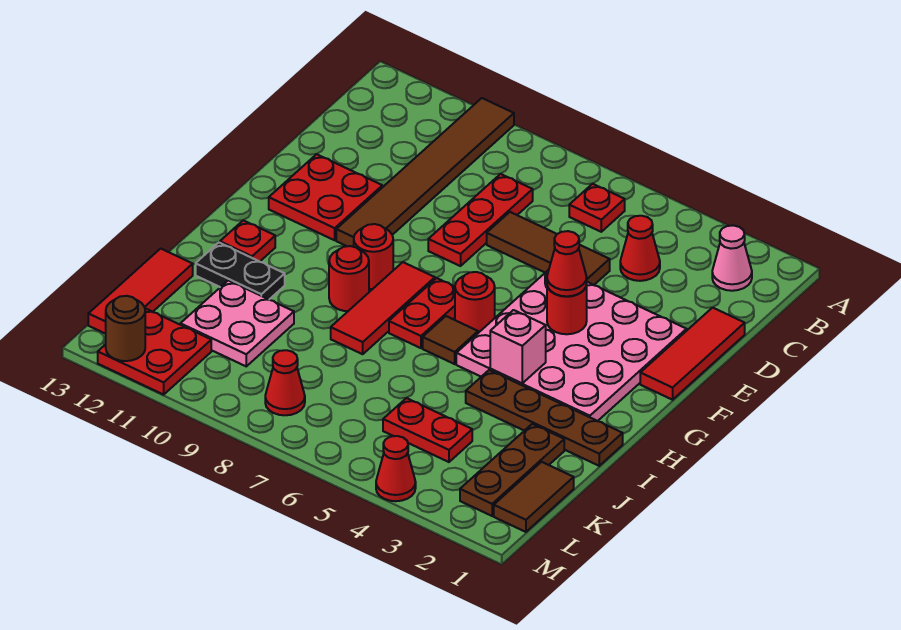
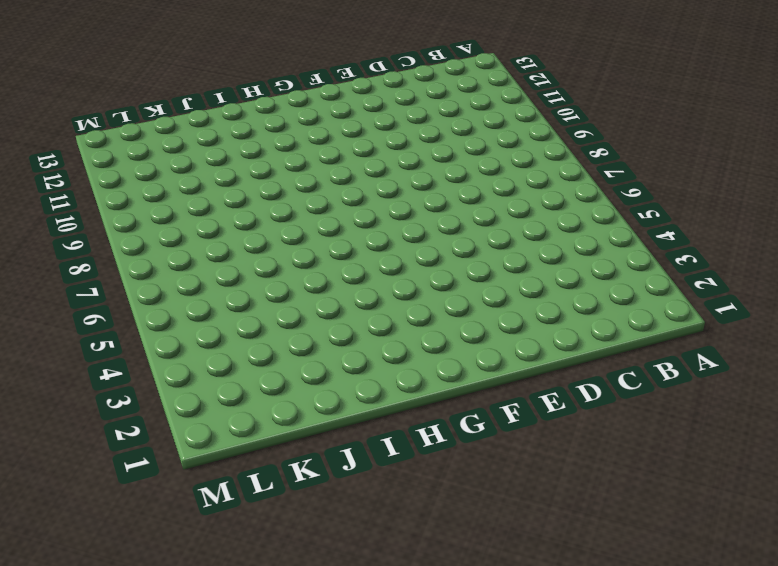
none -> brown tile A10:F10 level 1
none -> pink cone B2 level 1
none -> red plate B6 level 1
none -> red cone C4 level 1

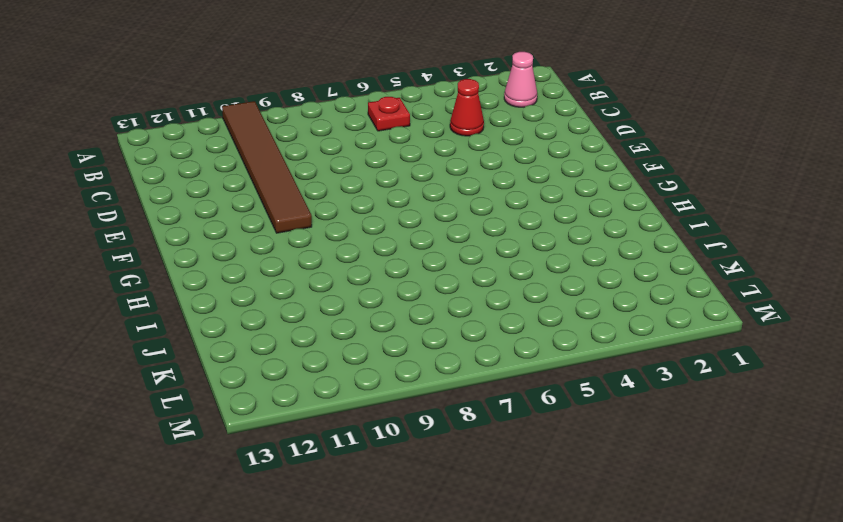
none -> red plate C8:E8 level 1
none -> red tile D1:F1 level 1
none -> brown tile D5:D7 level 1
none -> pink plate E2:H5 level 1

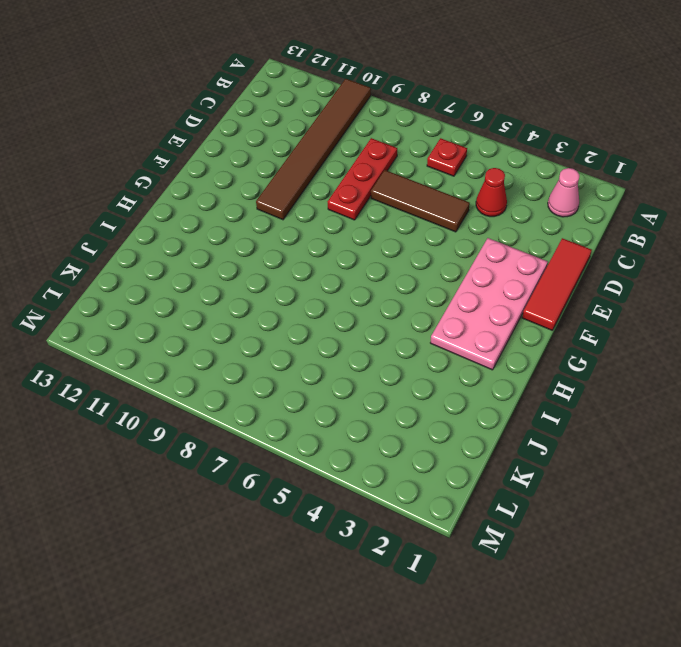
pink plate E2:H3 level 1 -> pink plate E2:H5 level 1
none -> red plate E11:F12 level 1
none -> red round brick G6 level 1
none -> red plate G7:H7 level 1
none -> red tile G8:I8 level 1

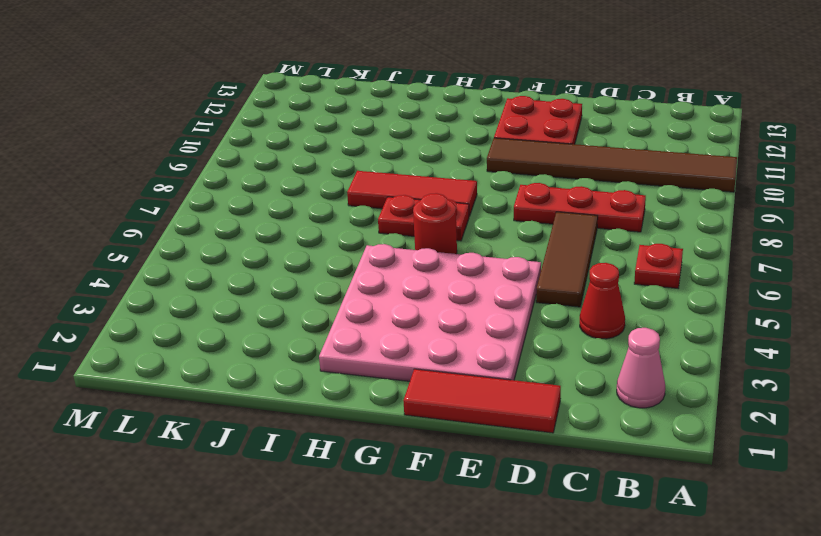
none -> red round brick G9 level 1
none -> brown tile H6 level 1
none -> red round brick H9 level 1
none -> red plate H12 level 1

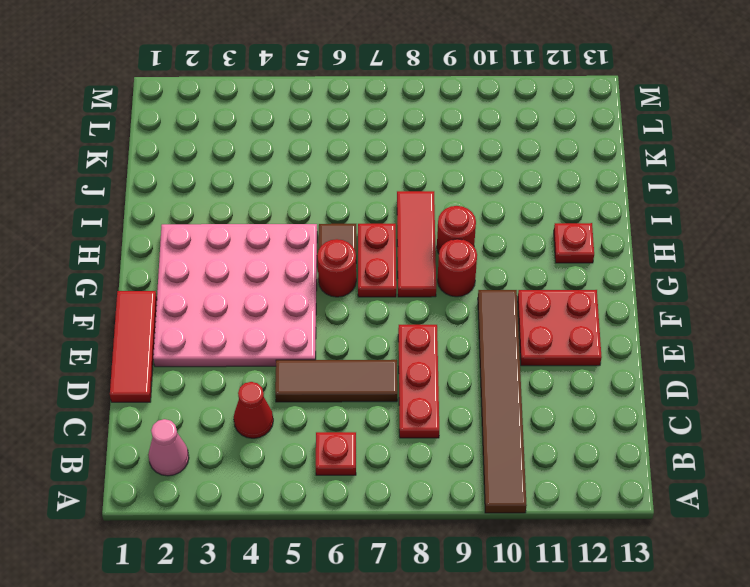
none -> brown plate I1:I4 level 1
none -> black plate I11:I12 level 1
none -> brown plate J2:L2 level 1
none -> pink plate J10:K11 level 1

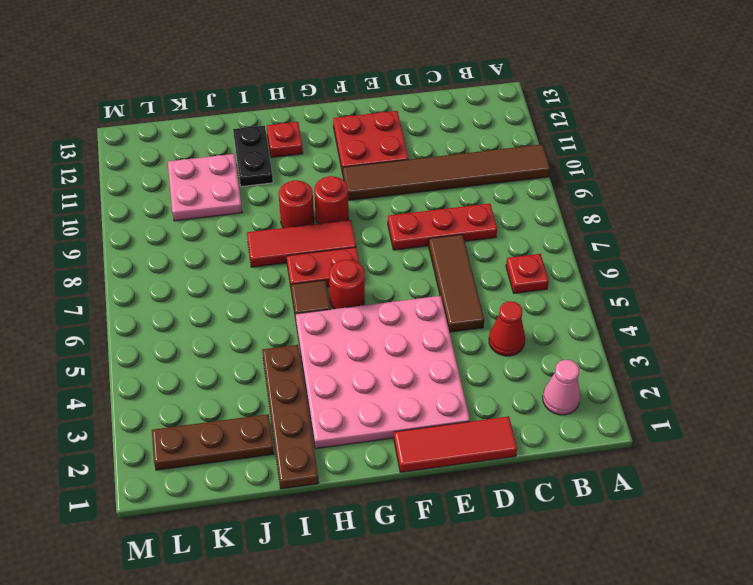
none -> red tile J13:L13 level 1
none -> brown tile K1:L1 level 1
none -> red plate K4:K5 level 1
none -> red cone L8 level 1

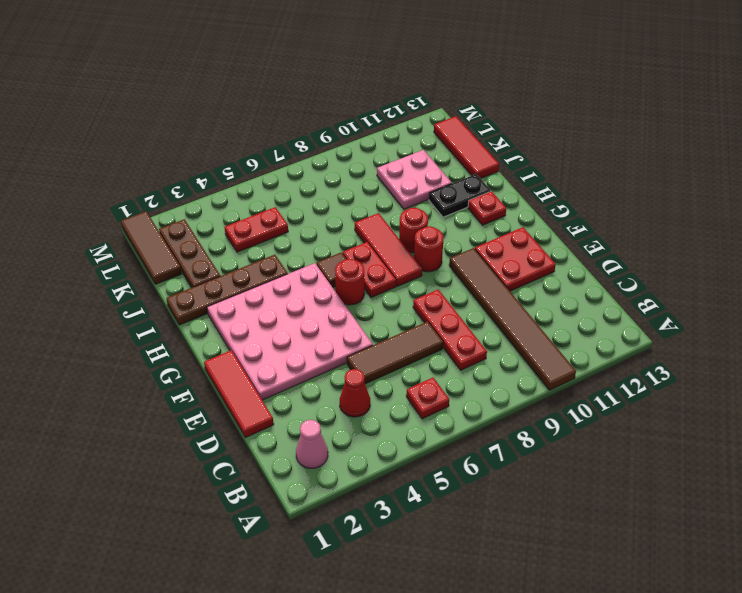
brown tile K1:M1 level 1 -> brown tile K1:L1 level 1
none -> red cone L8 level 1
none -> red plate L11:M12 level 1
none -> red cone M4 level 1
none -> red round brick F4 level 2

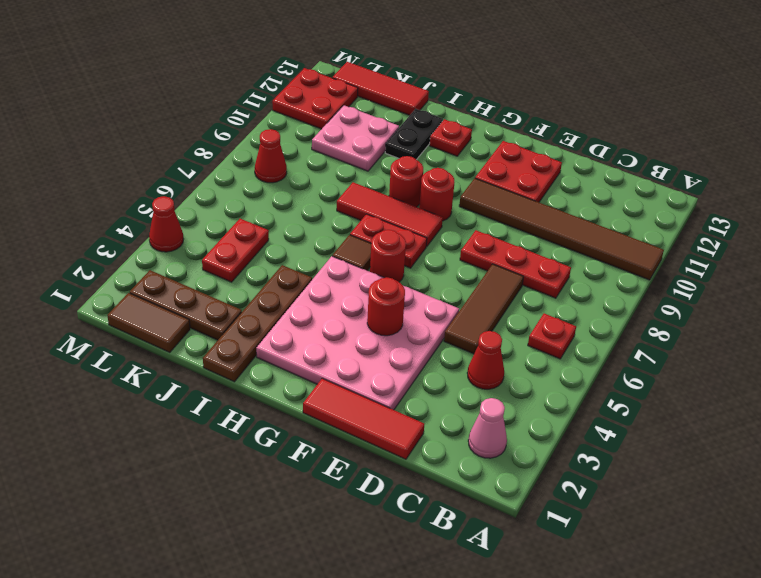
none -> pink brick H4 level 2
none -> brown round brick M12 level 2
none -> red cone F4 level 3

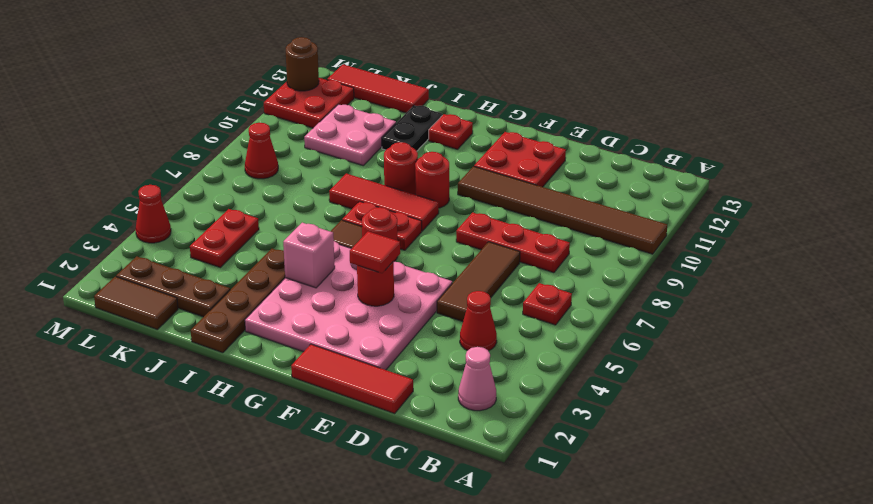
red tile F4 level 3 -> red cone F4 level 3

